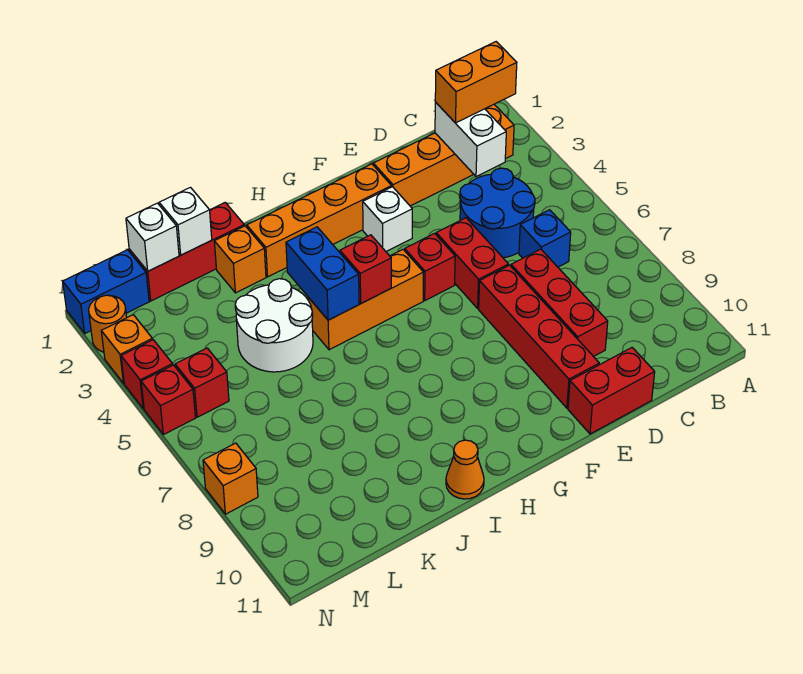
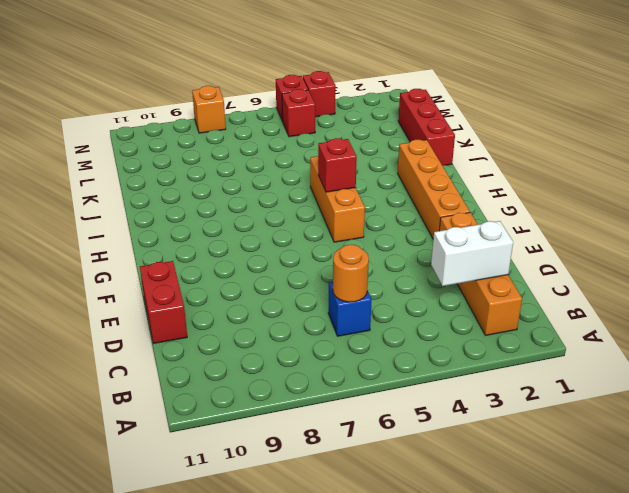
orange round brick C6 level 2 -> orange round brick N2 level 1
none -> blue round brick C4:D5 level 1
none -> red brick D7:D9 level 1
none -> red brick E5:E6 level 1

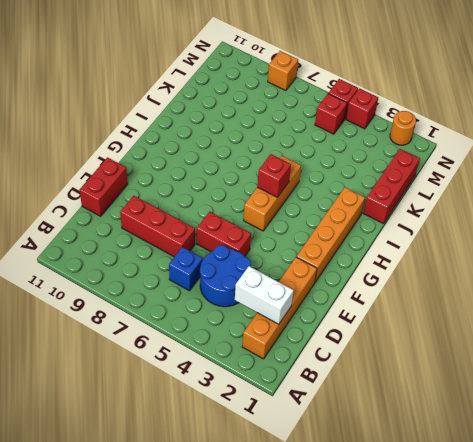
none -> red brick E7:E10 level 1
none -> white brick F3 level 1
none -> red brick F5 level 1

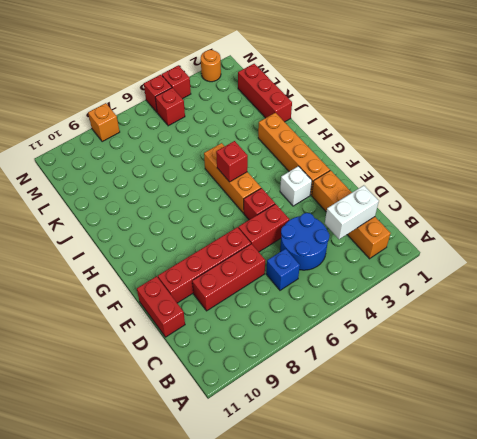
none -> orange cone I11 level 1
none -> orange brick J2 level 1
none -> white round brick J4:K5 level 1

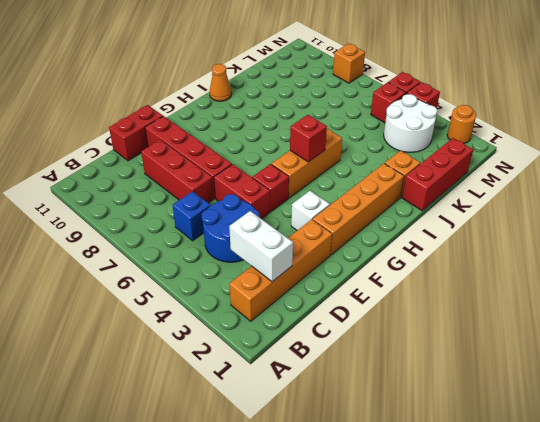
white round brick L3:M4 level 1 -> white round brick J4:K5 level 1
none -> blue brick M1:N1 level 1
none -> orange brick N3 level 1
none -> blue brick I4:I5 level 2

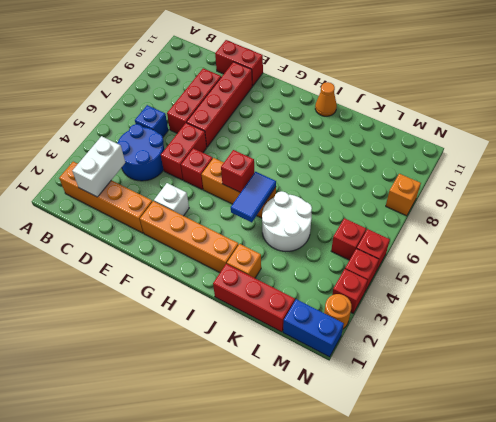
blue tile I4:I5 level 2 -> blue brick I4:I5 level 2
red brick N3 level 1 -> orange brick N3 level 1
none -> white brick K1 level 2
none -> white brick L1 level 2
none -> orange brick B2:C2 level 3

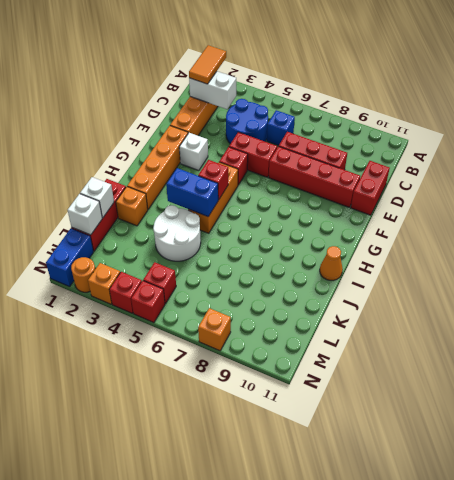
orange tile B2:C2 level 3 -> orange brick B2:C2 level 3

